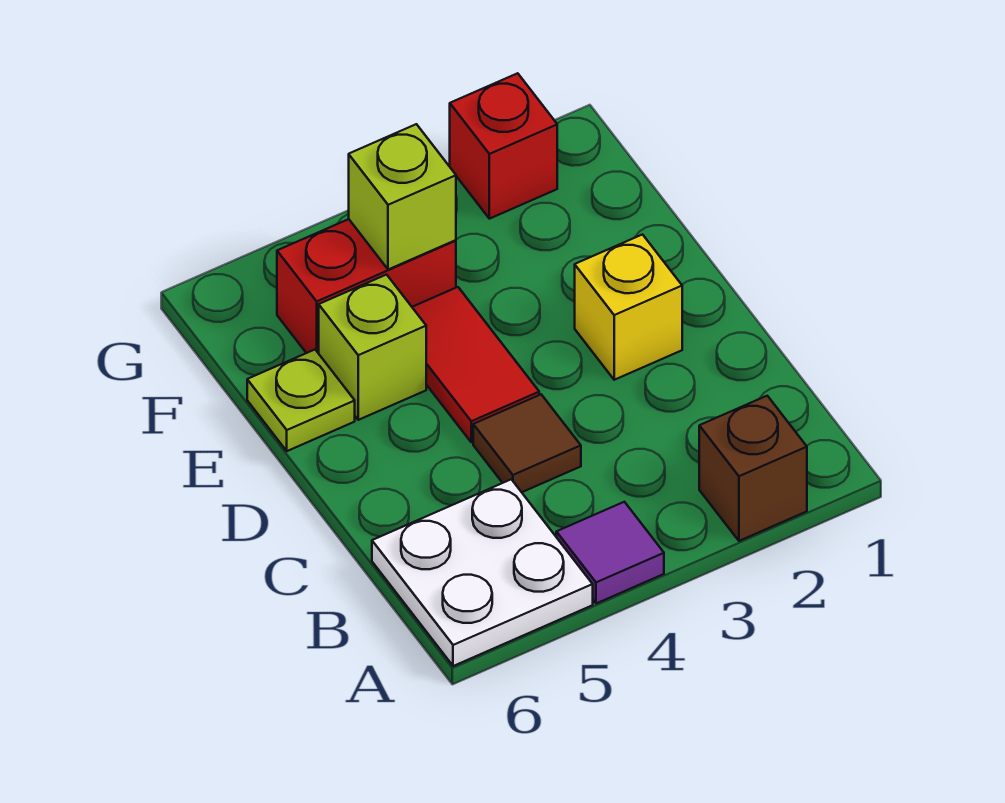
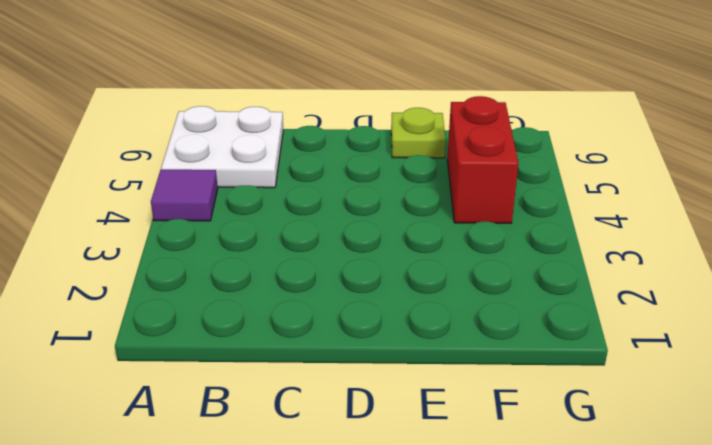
none -> brown brick A2 level 1
none -> brown tile C4 level 1

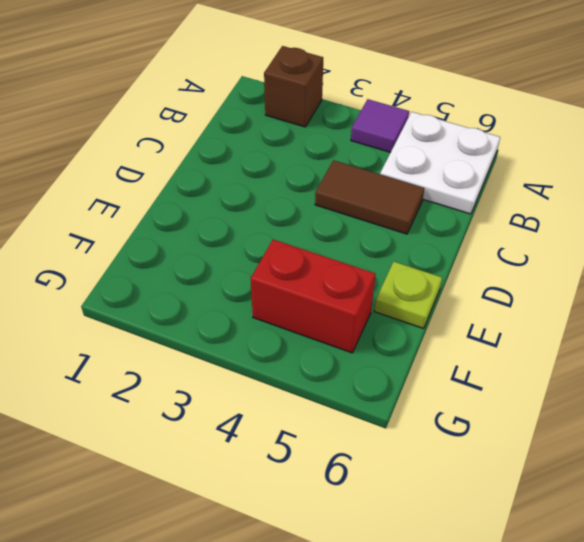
brown tile C4:C5 level 1 -> brown tile C4 level 1
none -> yellow brick D2 level 1
none -> red tile D4:E4 level 1

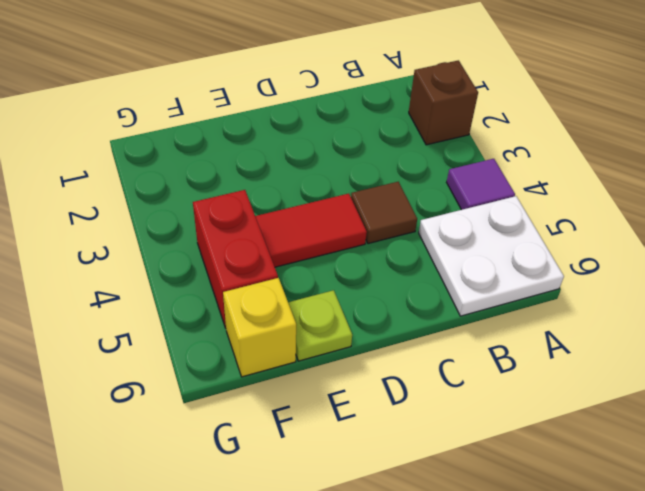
yellow brick F6 level 1 -> yellow brick D2 level 1
none -> lime brick E5 level 1
none -> red brick G2 level 1

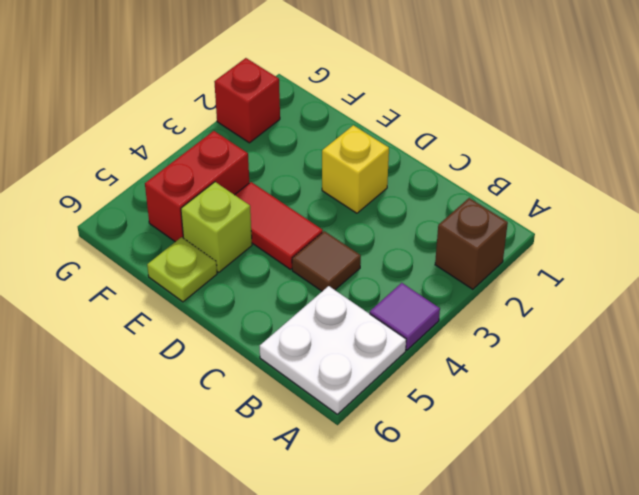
none -> lime brick F4 level 2

